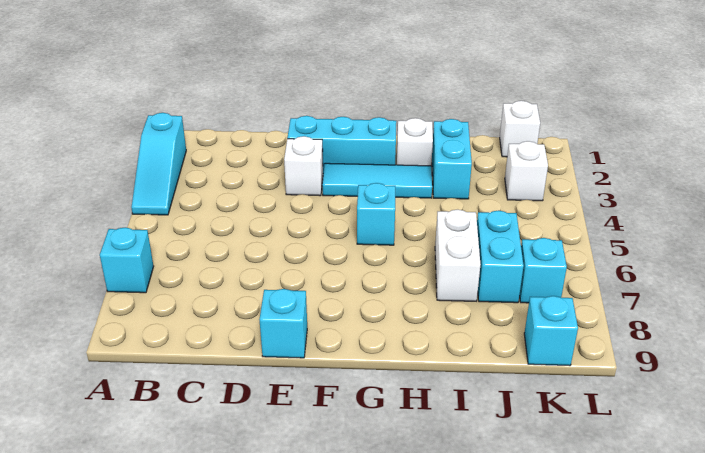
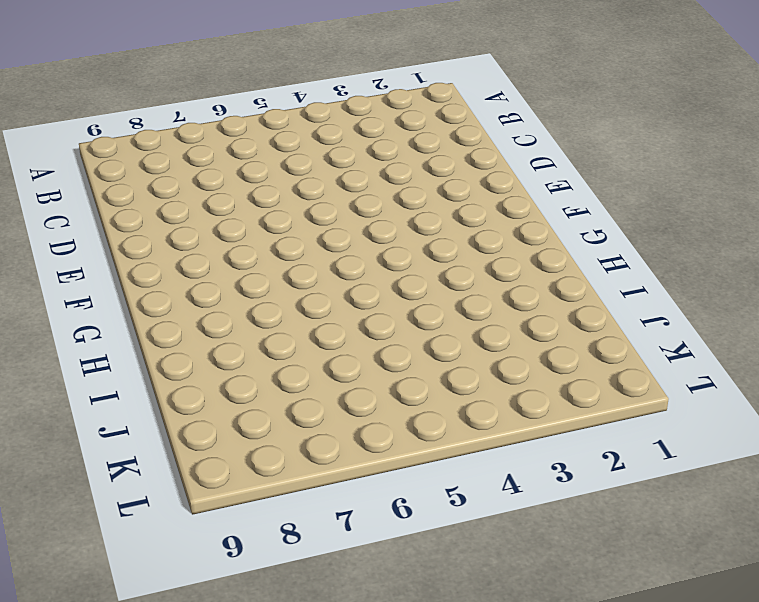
none -> cyan slope A2:A4 level 1 top 2
none -> cyan brick A7 level 1
none -> cyan brick E2:G2 level 1

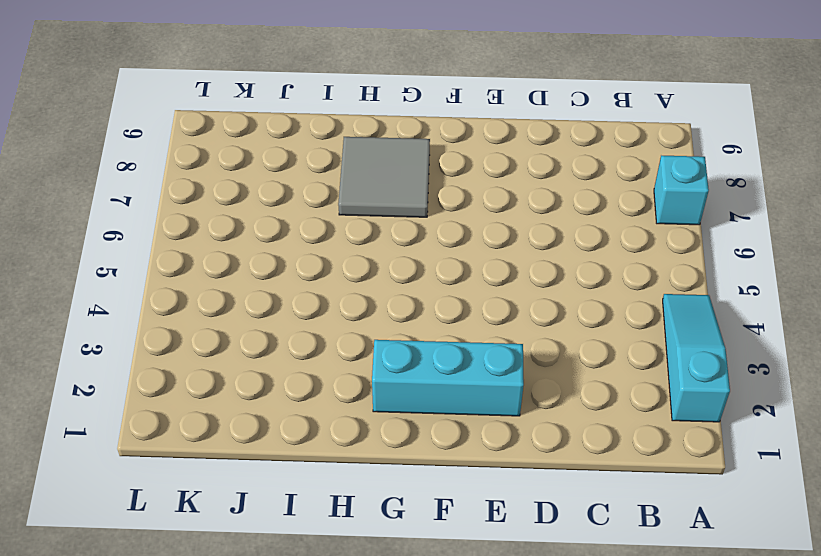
grey tile G7:H8 level 1 -> none
none -> white brick E3 level 1
none -> cyan brick E9 level 1
none -> cyan tile F3:H3 level 1

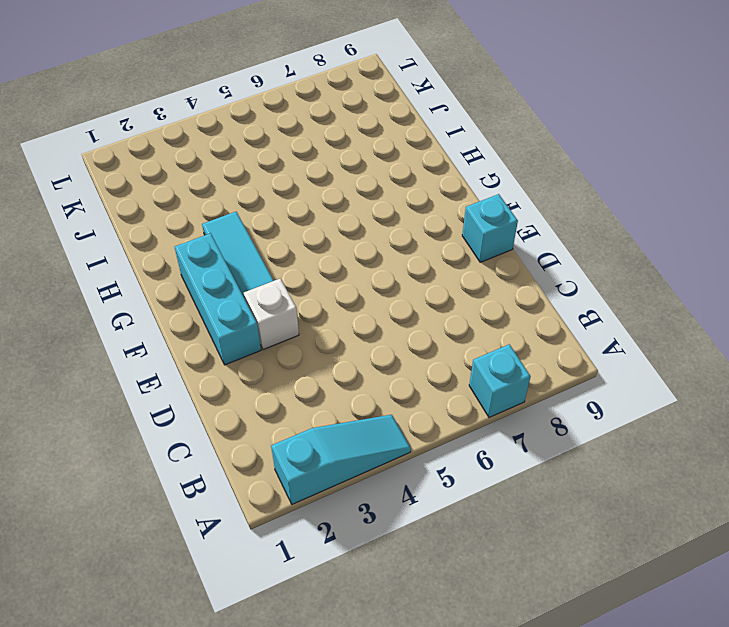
none -> cyan brick G5 level 1
none -> white brick H2 level 1
none -> cyan brick I2:I3 level 1

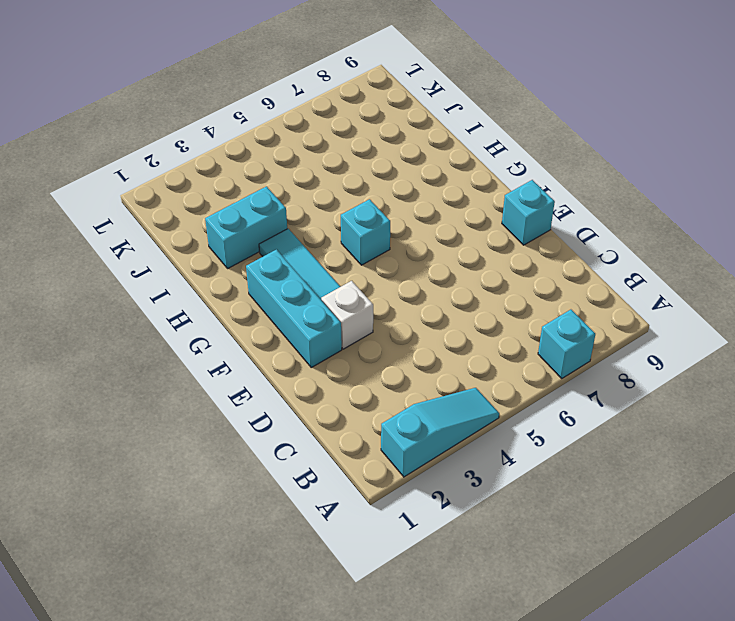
none -> white brick H2 level 1
none -> white brick I6:I7 level 1
none -> cyan brick J6:J7 level 1

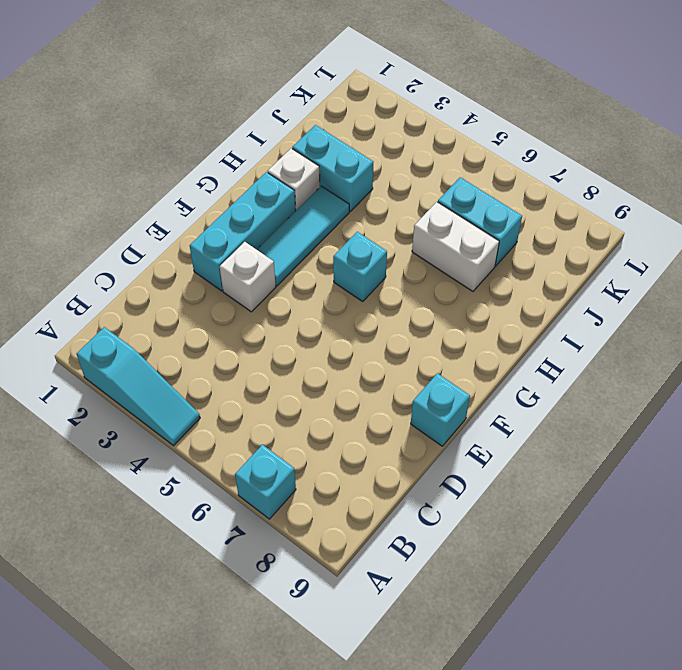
none -> white brick K1 level 1
none -> white brick K3 level 1
none -> cyan brick K7 level 1

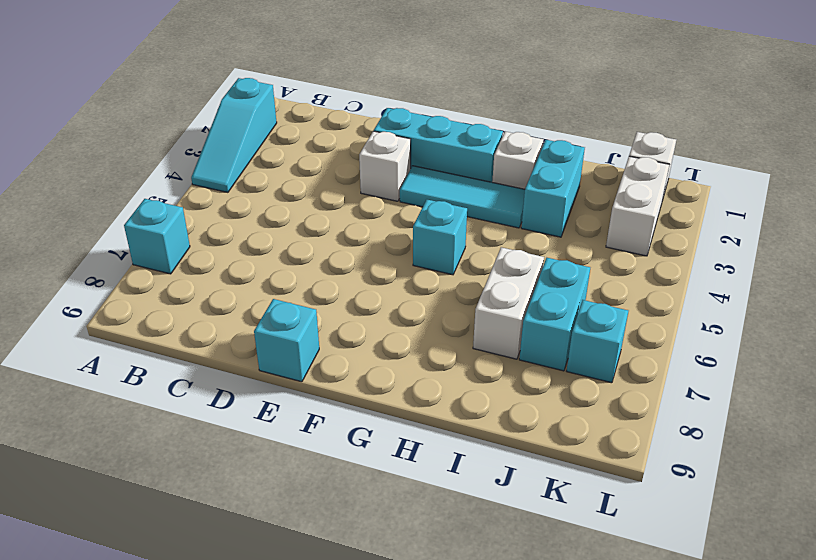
white brick K2:K3 level 1 -> white brick K3 level 1
none -> cyan brick K9 level 1

